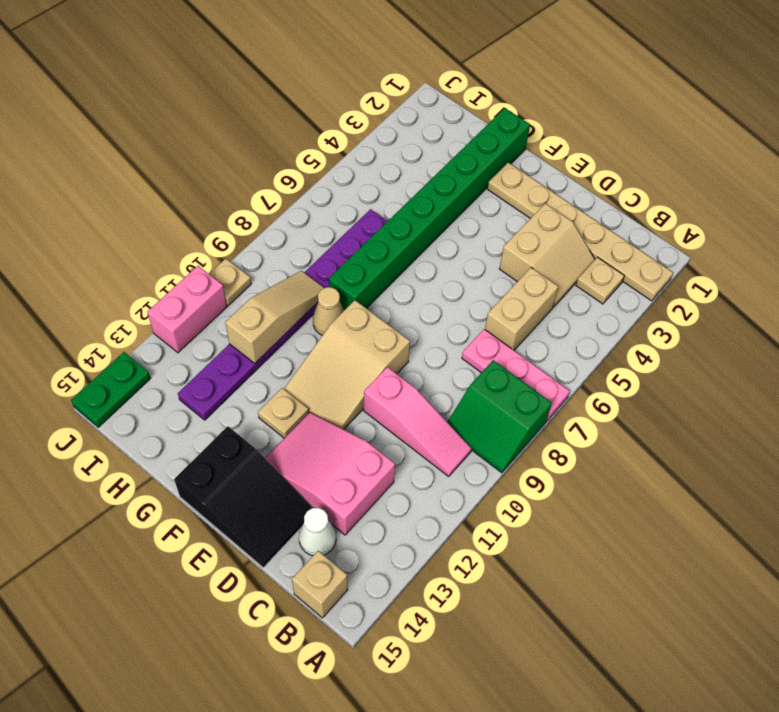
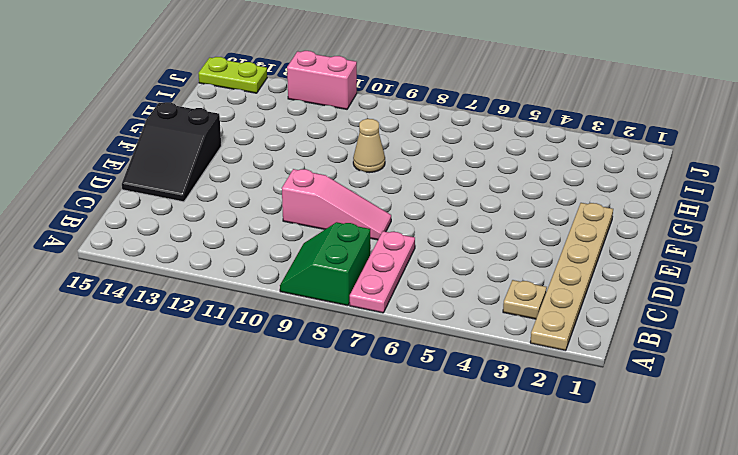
pink slope D8:D10 level 1 top 10 -> pink slope B10:D10 level 1 top D
lime plate J14:J15 level 1 -> green plate J14:J15 level 1
none -> tan brick B15 level 1
none -> tan slope C3:D4 level 1 top D
none -> tan brick C5:C6 level 1

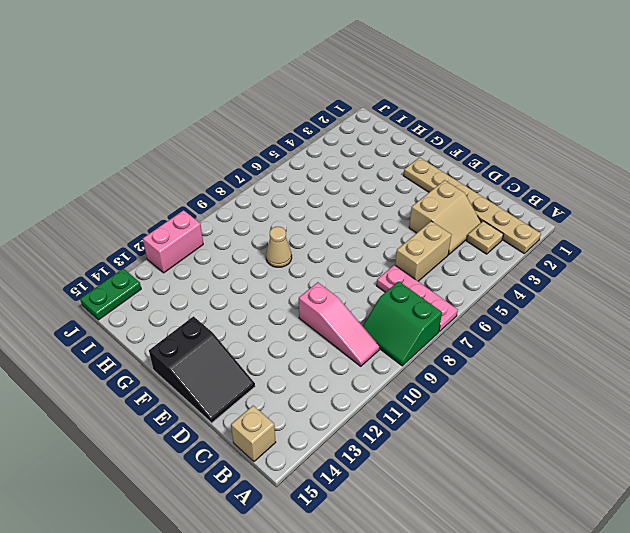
none -> pink slope C12:E13 level 1 top C
none -> white cone C14 level 1
none -> tan slope E9:F11 level 1 top 9

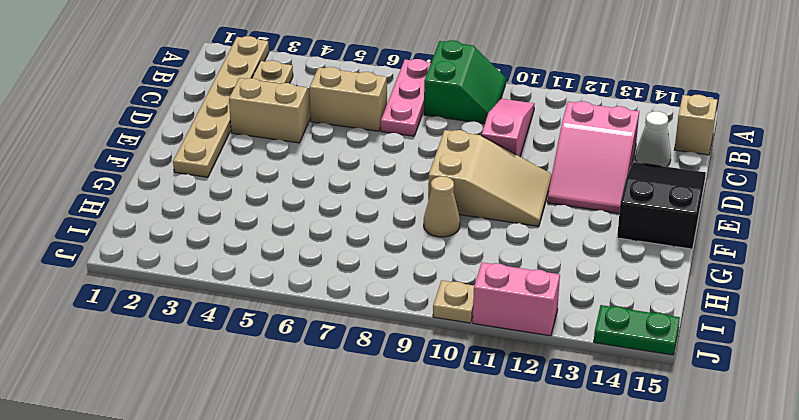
none -> tan plate F12 level 1
none -> green brick G1:G8 level 1
none -> purple plate H6:H13 level 1

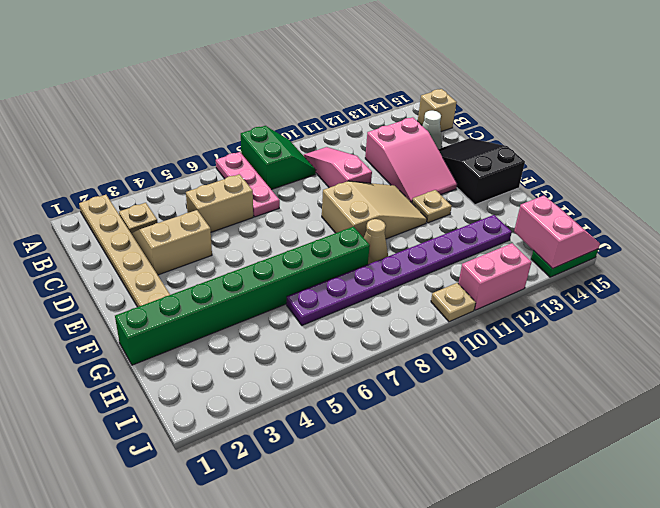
pink slope I14:J15 level 2 top 14 -> none
none -> tan slope H9:H11 level 2 top 11

